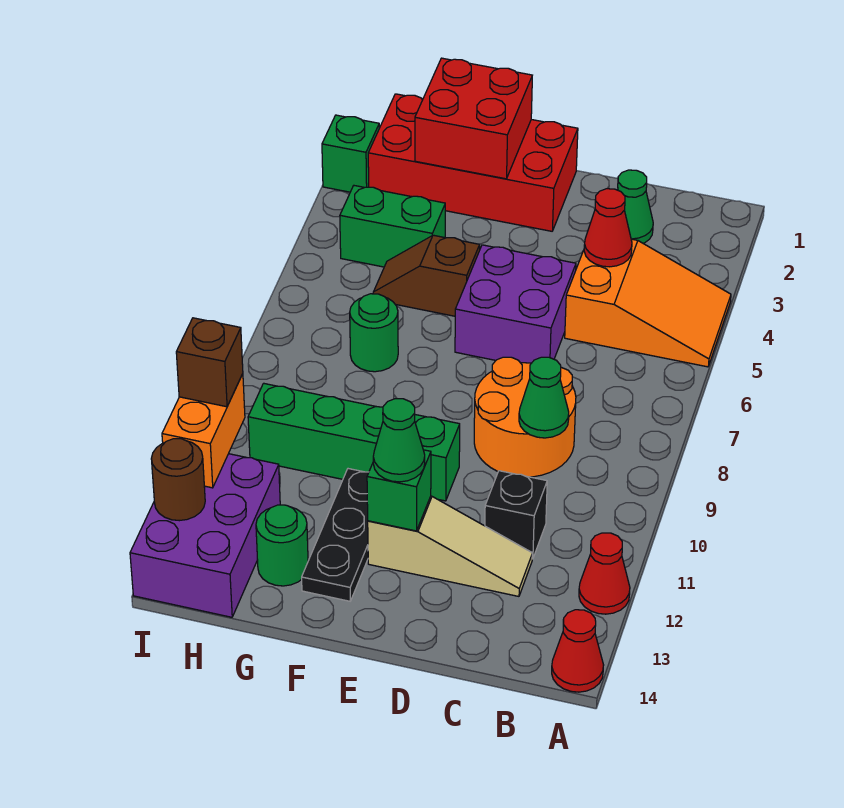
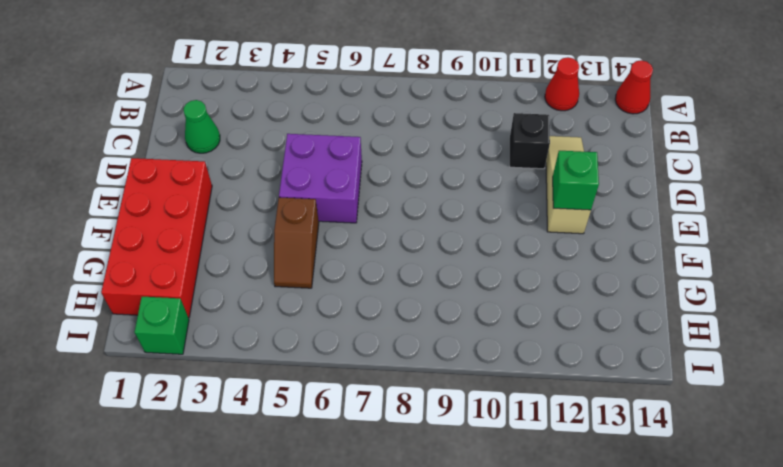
none -> orange slope A4:C5 level 1 top C
none -> orange round brick C8:D9 level 1
none -> green brick E10:H10 level 1

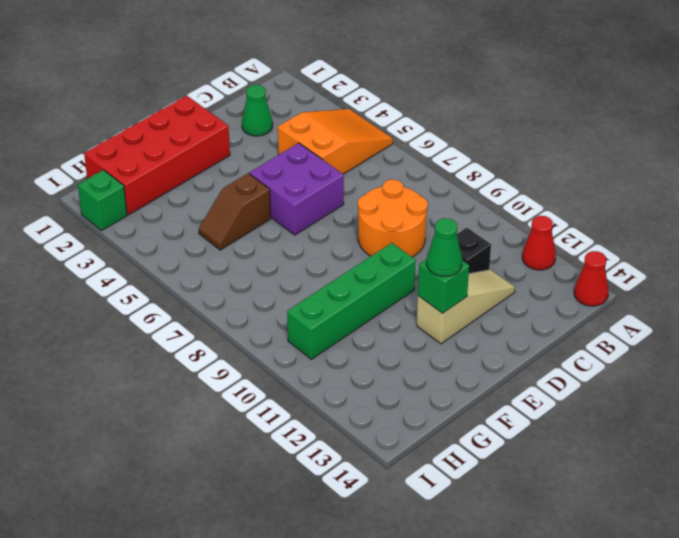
none -> black plate F11:F13 level 1
none -> green brick G4:H4 level 1
none -> green round brick G7 level 1

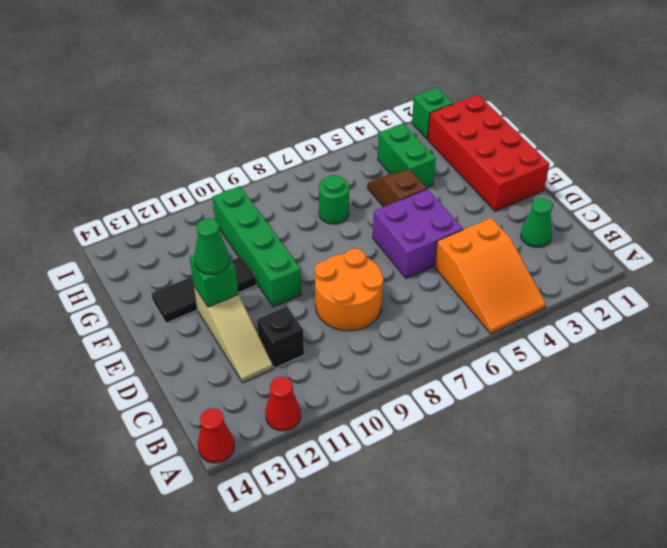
black tile F11:F13 level 1 -> black plate F11:F13 level 1
none -> green round brick G13 level 1
none -> purple brick H12:I14 level 1
none -> red cone C4 level 2

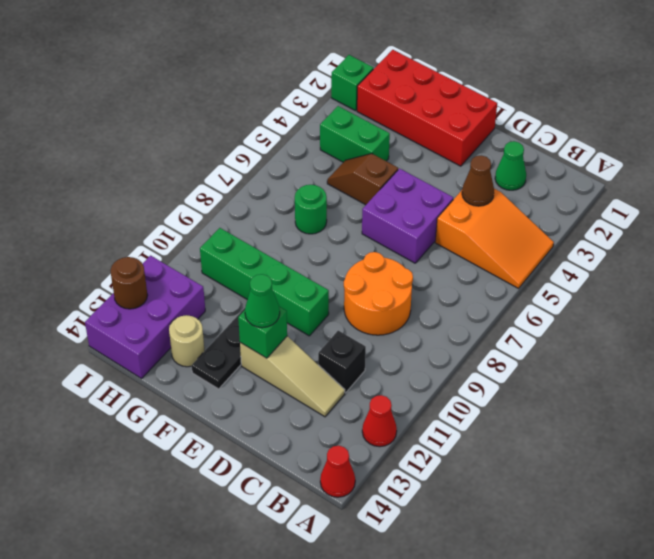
brown cone C4 level 2 -> red cone C4 level 2
tan round brick G13 level 1 -> green round brick G13 level 1
none -> green cone C9 level 2
none -> red brick F1:G2 level 2
none -> orange brick I11:I12 level 2

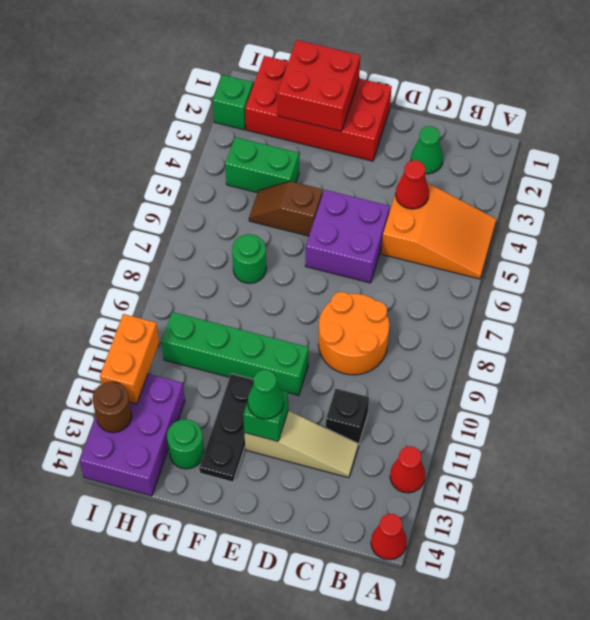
none -> green cone C9 level 2
none -> brown brick I11 level 3

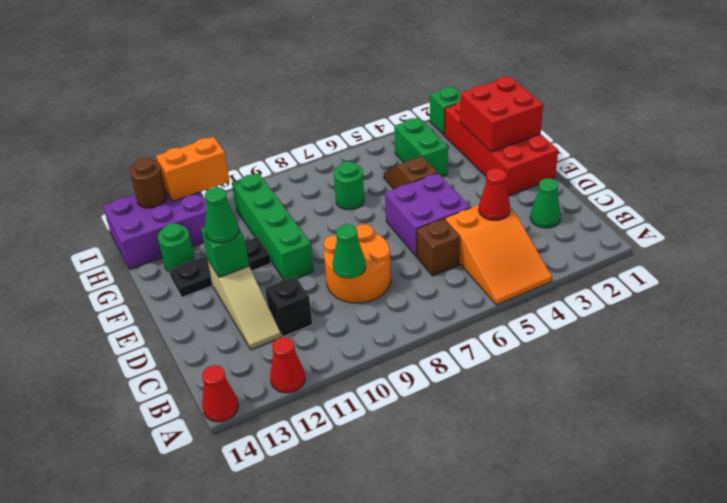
brown brick C6 level 1 -> brown brick I11 level 3

